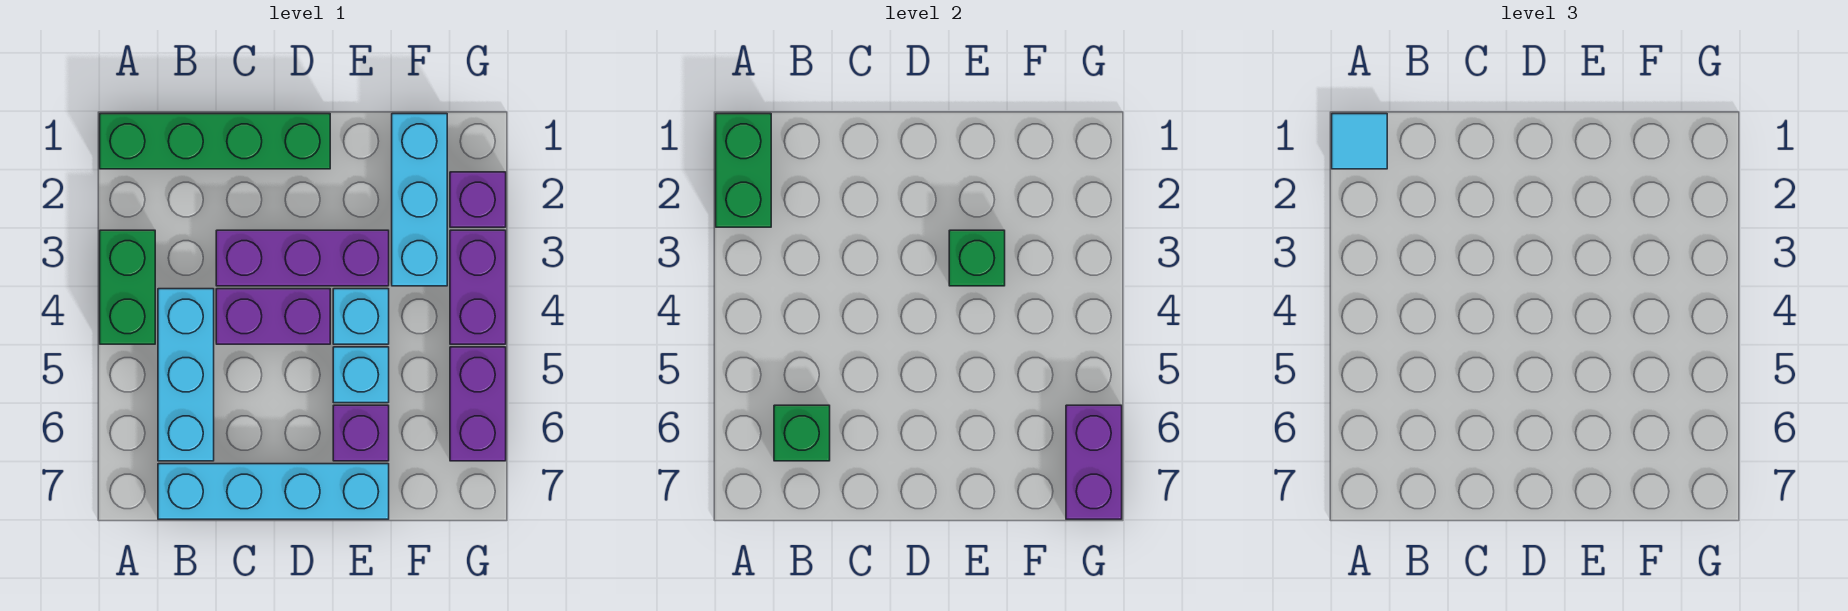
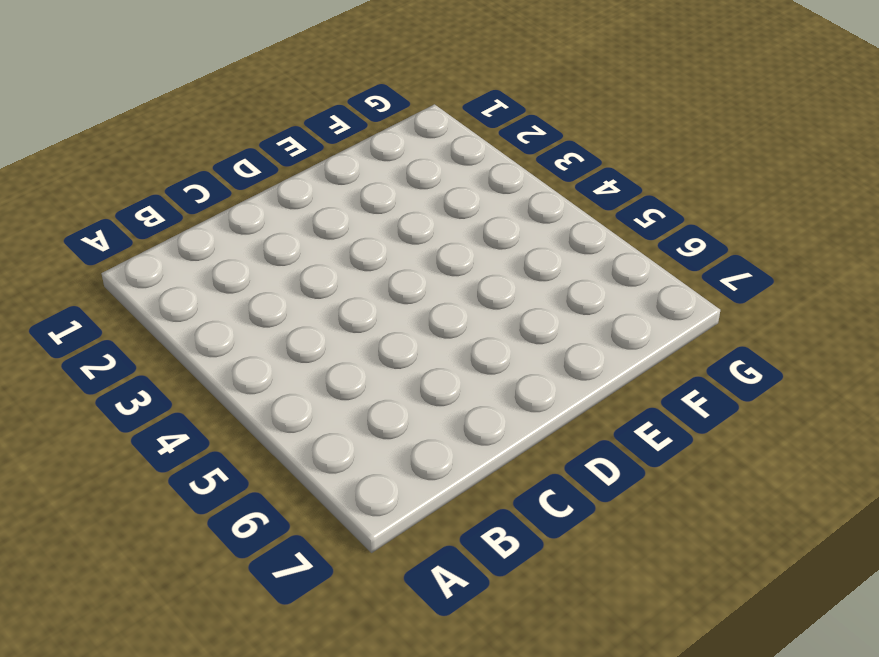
none -> green brick A1:D1 level 1
none -> green brick A3:A4 level 1
none -> cyan brick B4:B6 level 1

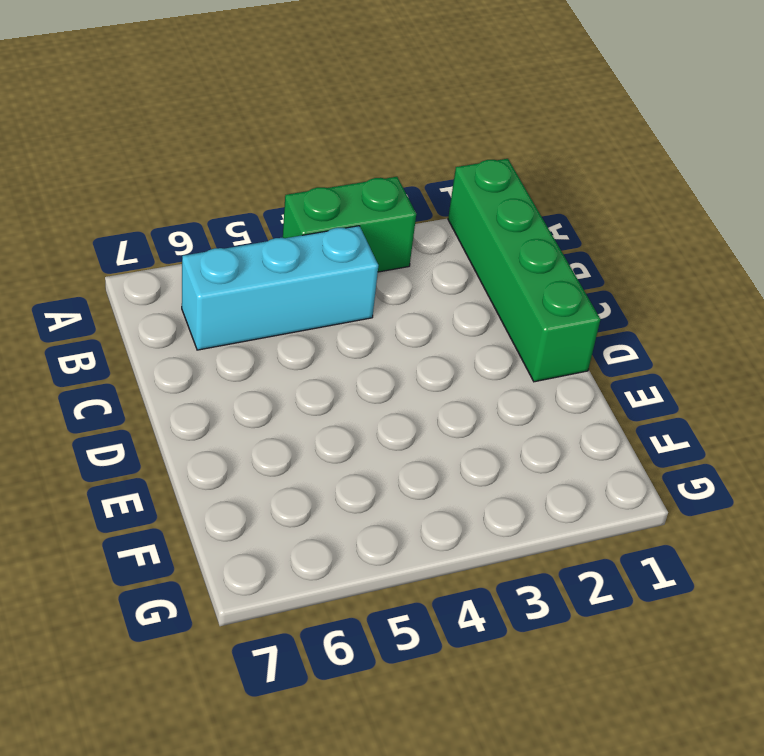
none -> cyan brick B7:E7 level 1
none -> purple brick C3:E3 level 1
none -> purple brick C4:D4 level 1

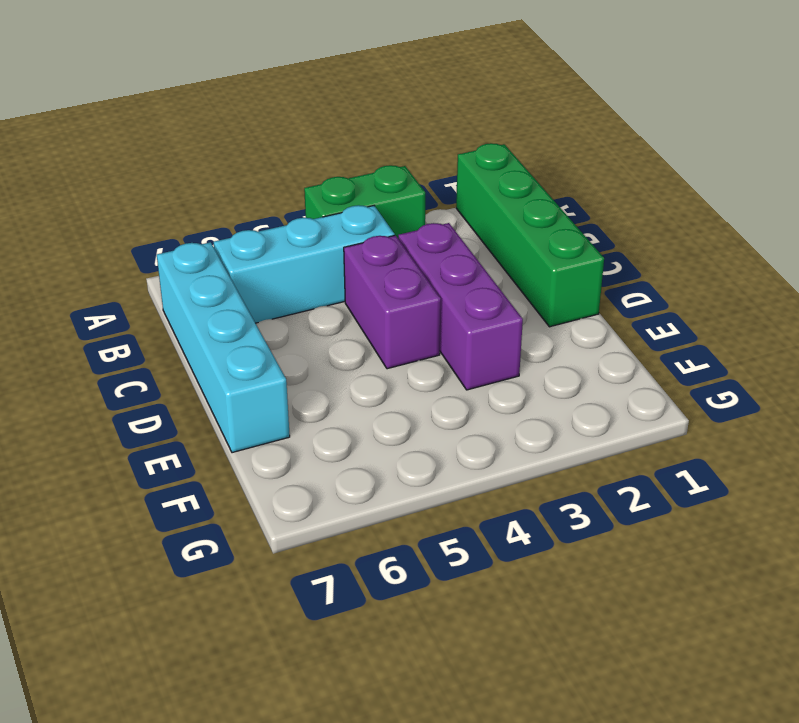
none -> cyan brick E4 level 1
none -> cyan brick E5 level 1
none -> purple brick E6 level 1

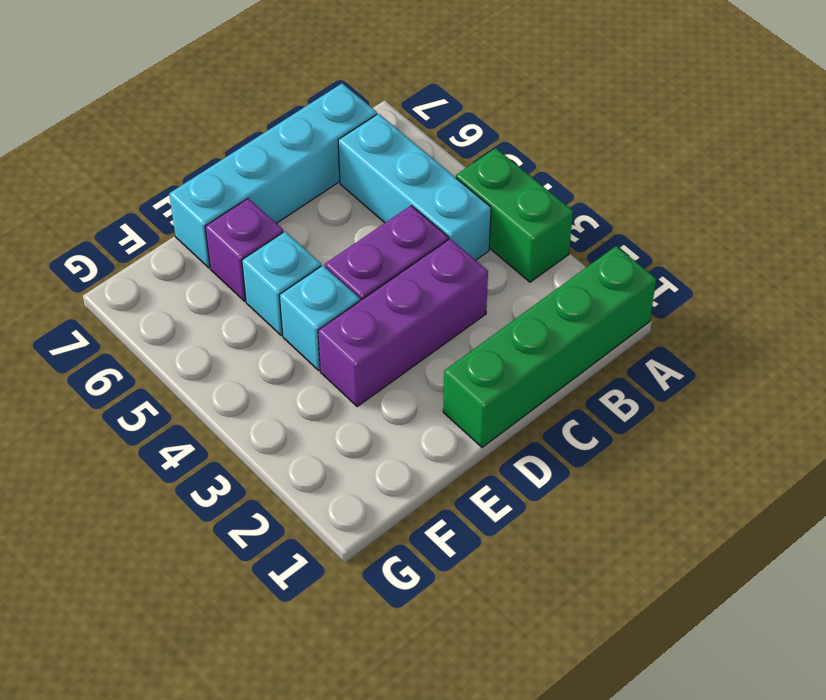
none -> cyan brick F1:F3 level 1
none -> purple brick G2 level 1
none -> purple brick G3:G4 level 1

